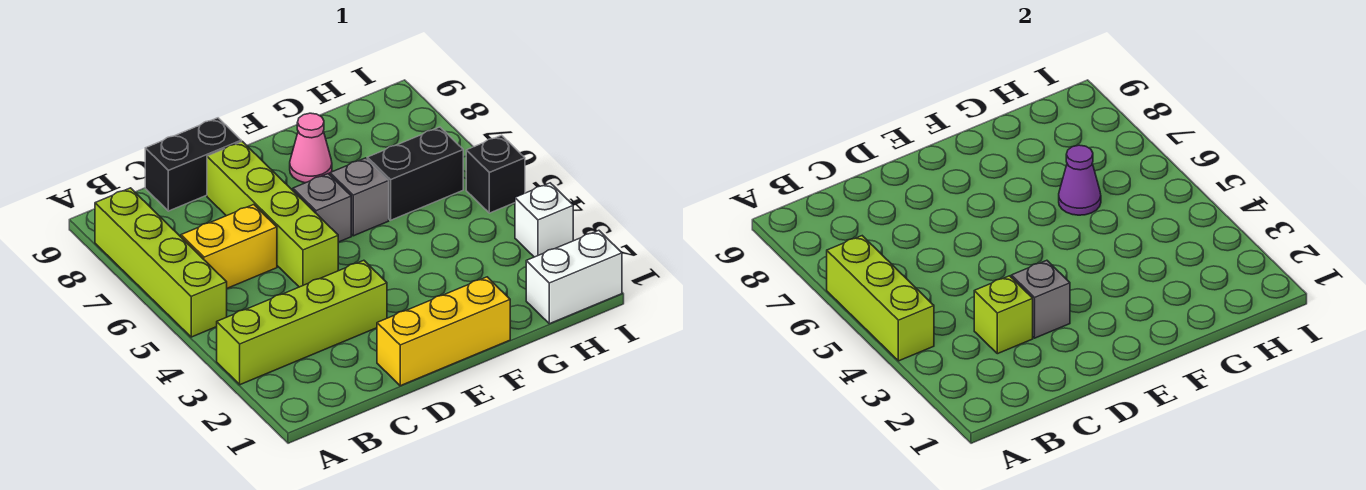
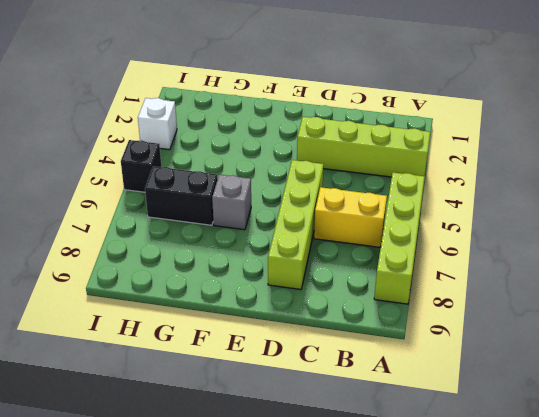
none -> black brick C9:D9 level 1
none -> yellow brick D1:F1 level 1
none -> grey brick E6 level 1

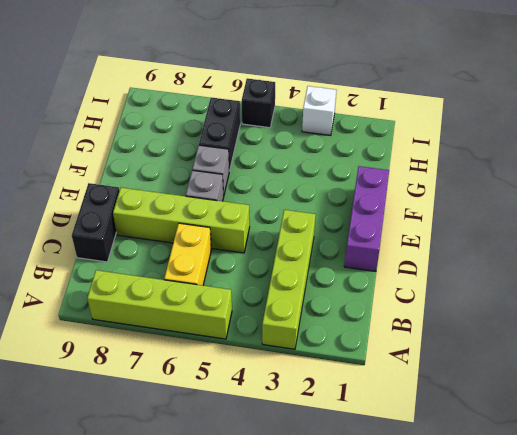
purple brick D1:F1 level 1 -> yellow brick D1:F1 level 1
none -> pink cone F8 level 1
none -> white brick H1:I1 level 1
none -> lime brick A4:A6 level 2

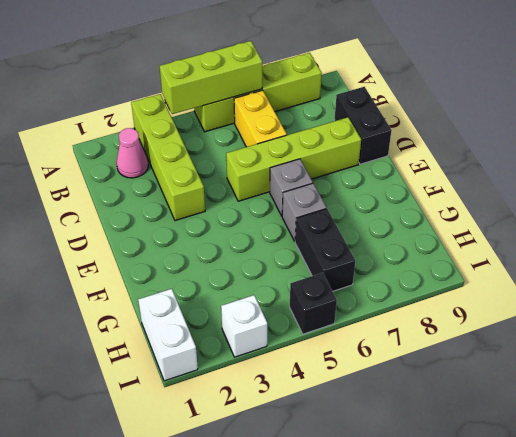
pink cone B2 level 1 -> pink cone F8 level 1
none -> yellow brick D1:F1 level 1
none -> lime brick C3 level 2
none -> grey brick D3 level 2

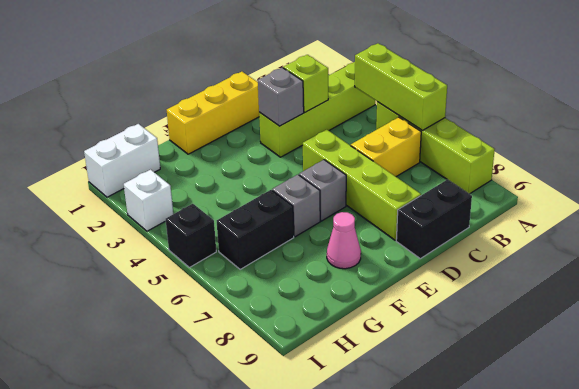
none -> purple cone G6 level 2

